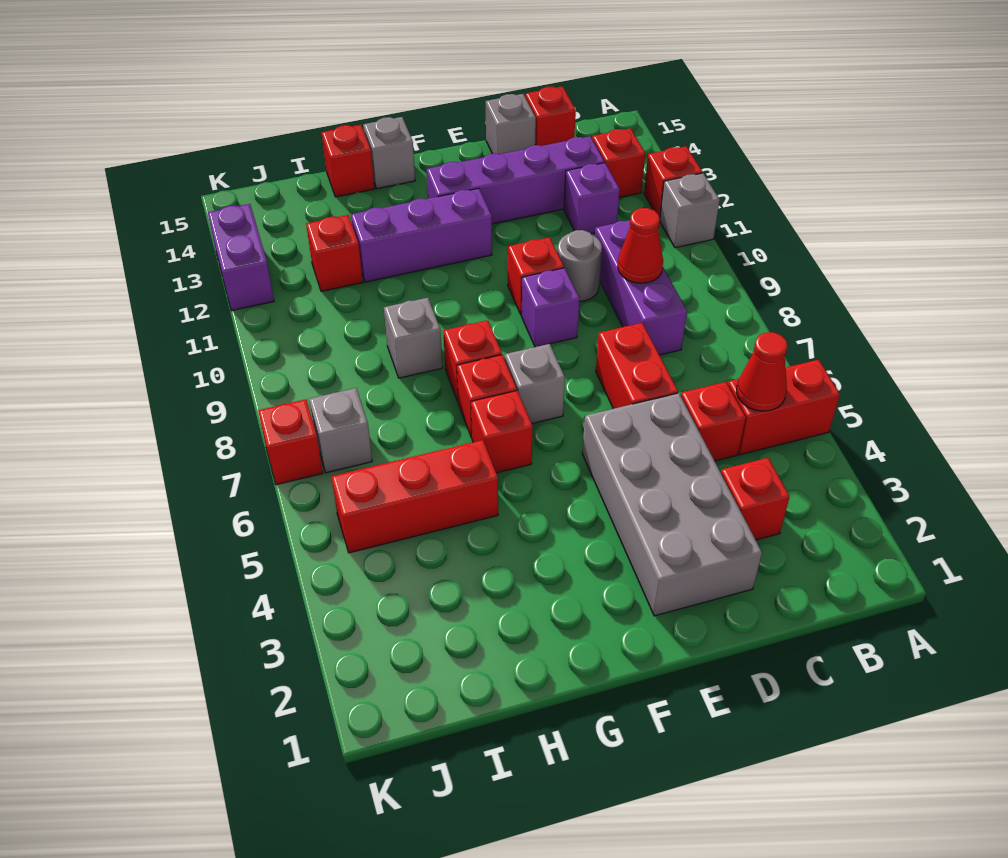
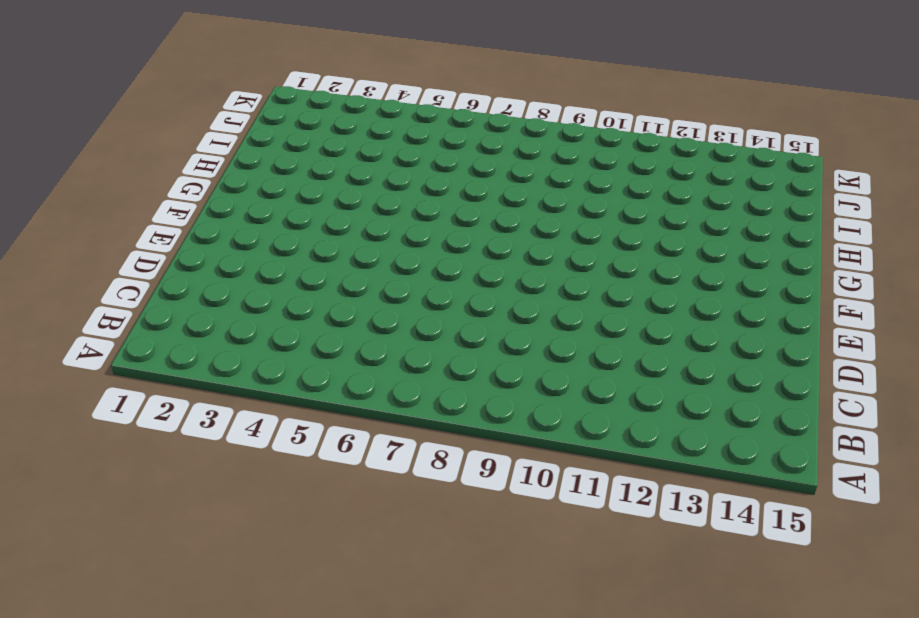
none -> red brick A5:B5 level 1
none -> grey brick A11 level 1
none -> red brick A12 level 1
none -> red brick B13 level 1

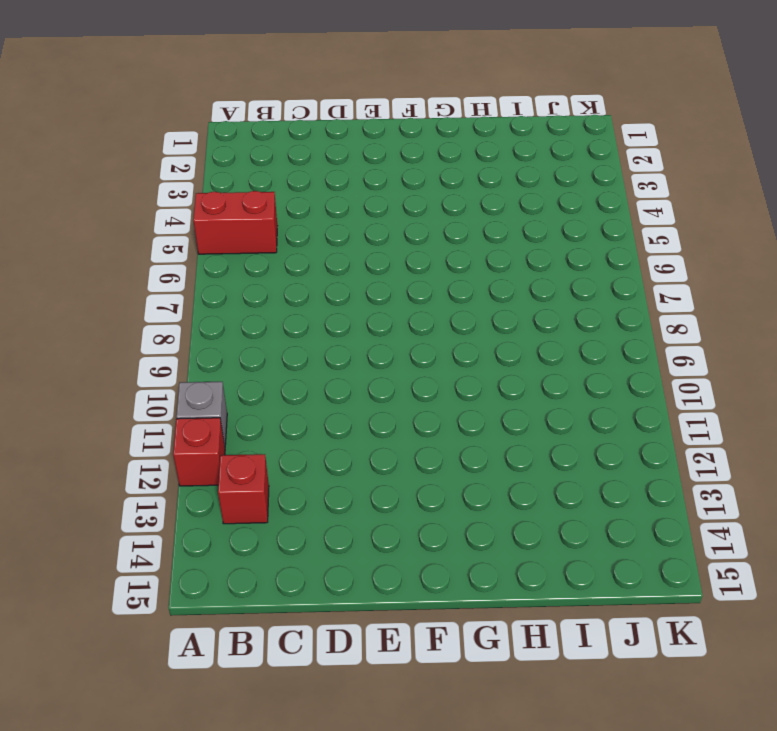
none -> red brick C3 level 1
none -> red brick C5 level 1
none -> purple brick C8:C10 level 1
none -> purple brick C12 level 1

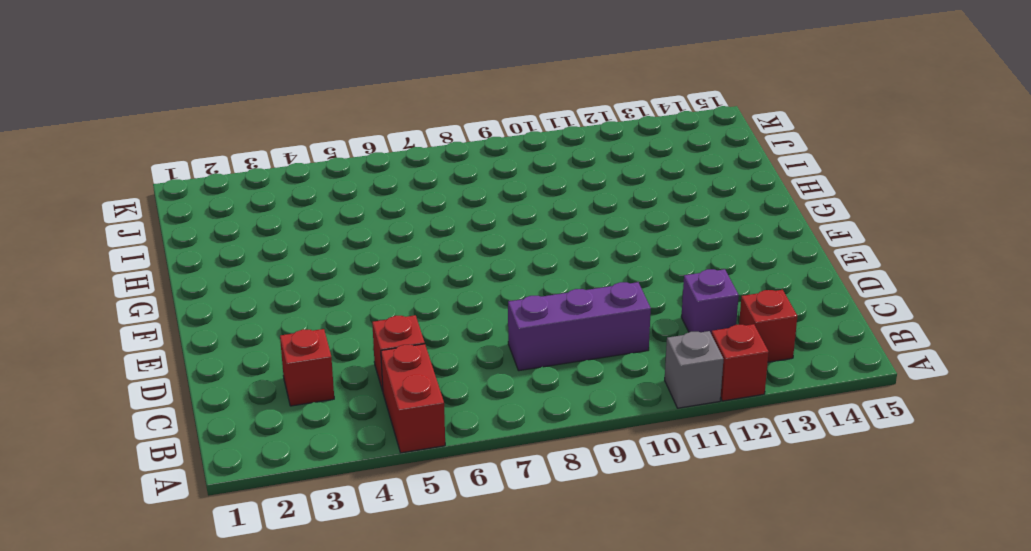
none -> purple brick C13:F13 level 1
none -> red brick C15 level 1
none -> grey brick D2:E5 level 1
none -> red brick D6:D7 level 1

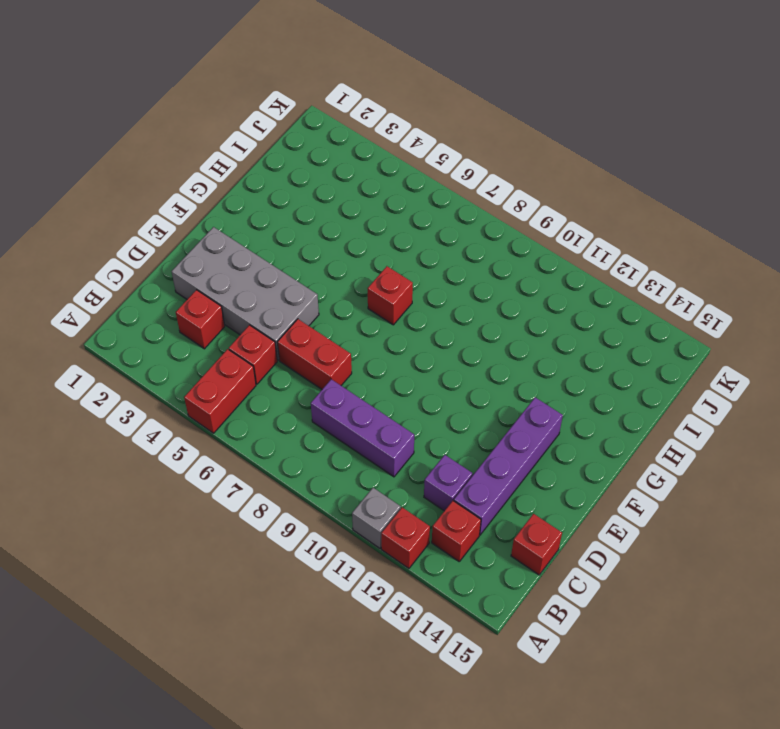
none -> grey round brick D10 level 1
none -> grey brick D15 level 1
none -> purple brick E9 level 1
none -> red brick E10 level 1

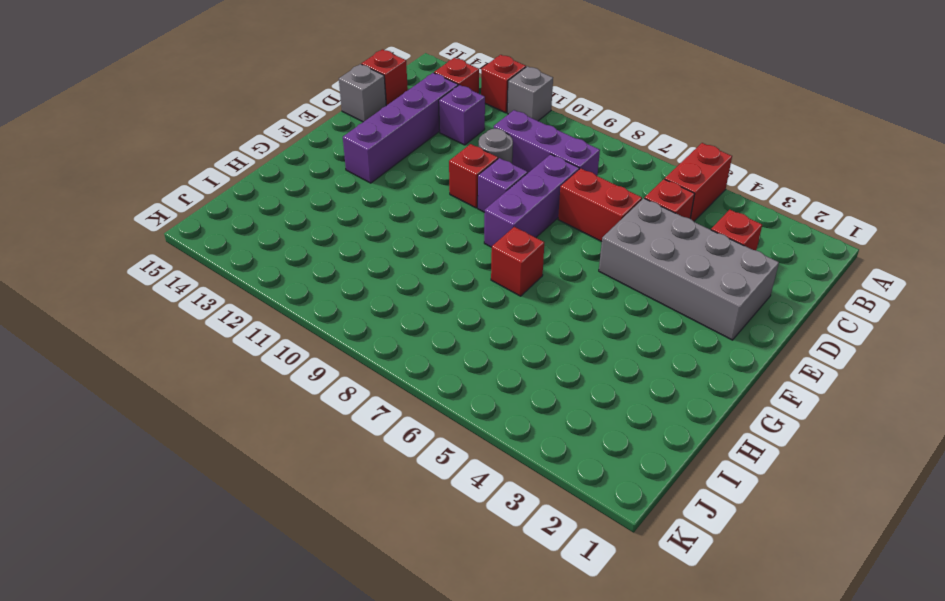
purple brick D8:F8 level 1 -> purple brick F12:H12 level 1
none -> grey brick F7 level 1
none -> red brick G6 level 1
none -> red brick G8 level 1
none -> grey brick G15 level 1

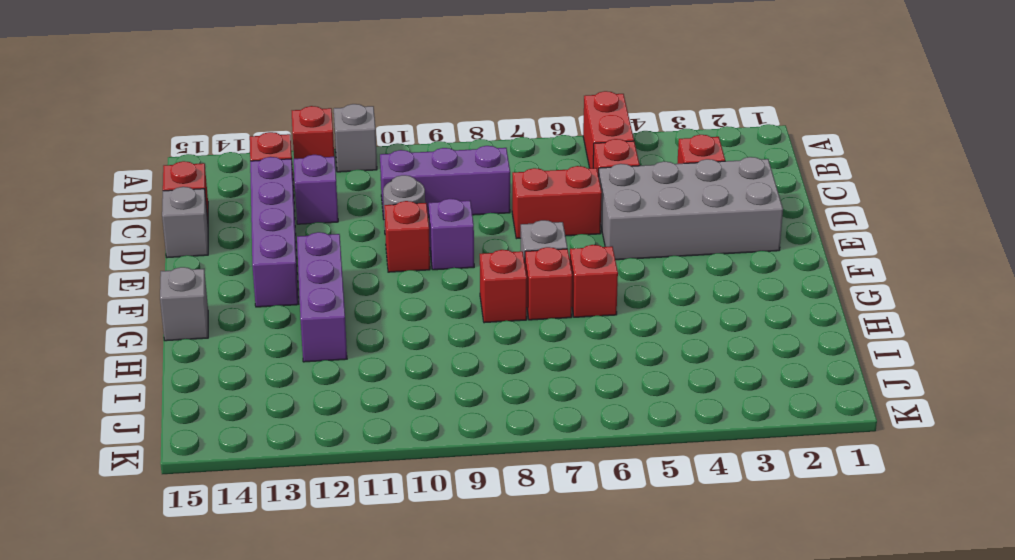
none -> red brick H5:J5 level 1
none -> grey brick H9 level 1
none -> red brick H15 level 1
none -> red brick I12 level 1

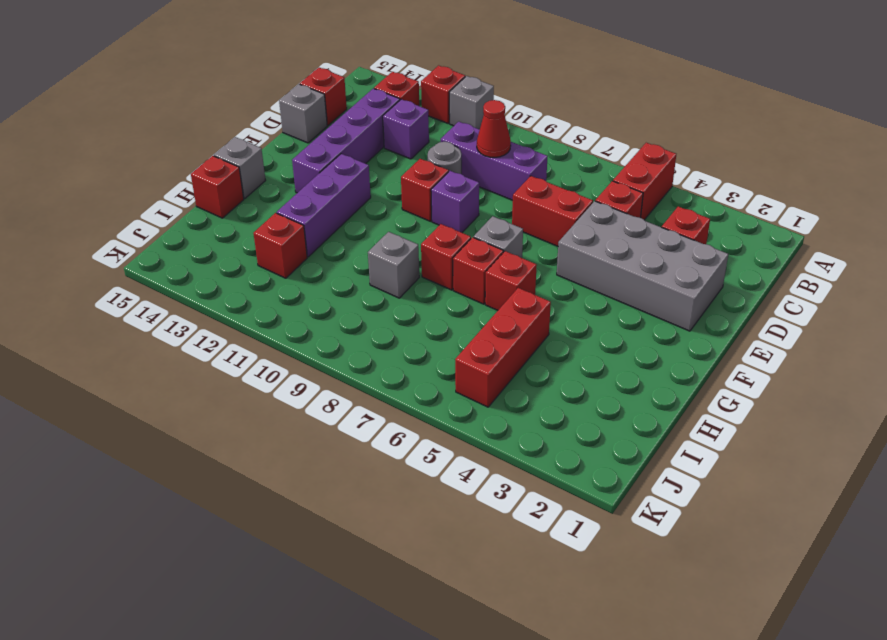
none -> grey brick J7 level 1
none -> red brick K7 level 1
none -> purple brick K12:K13 level 1
none -> red cone B5 level 2

